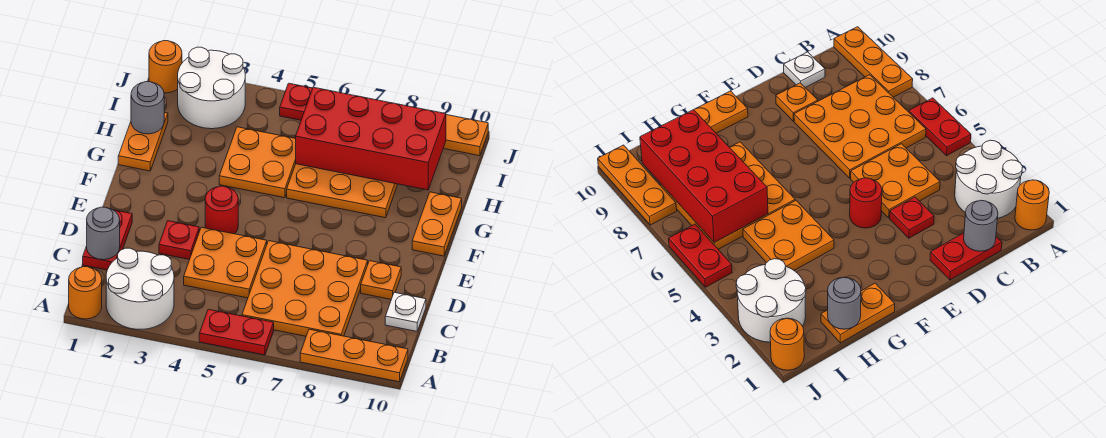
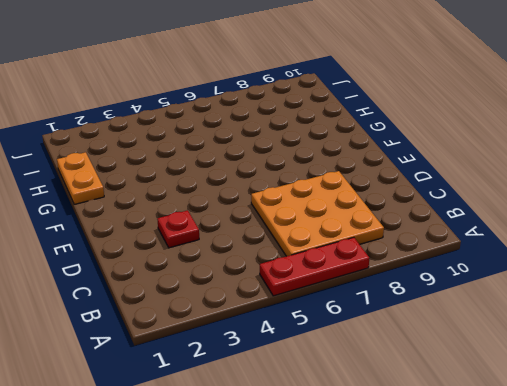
red plate A5:A7 level 1 -> red plate A5:A6 level 1
none -> orange round brick A1 level 1
none -> white round brick A2:B3 level 1
none -> orange plate A8:A10 level 1

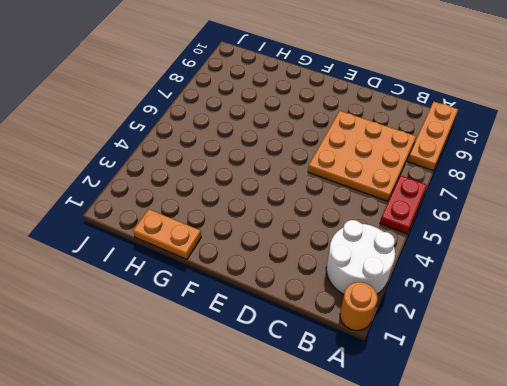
none -> red plate C1:D1 level 1
none -> orange plate C4:D5 level 1
none -> white plate C10 level 1

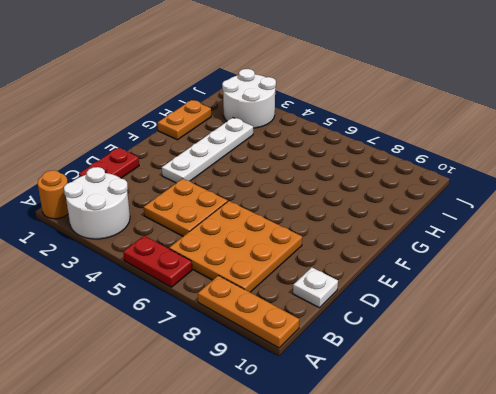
white plate E3:H3 level 1 -> none
none -> red plate D3 level 1
none -> orange plate D9 level 1
none -> red round brick E4 level 1

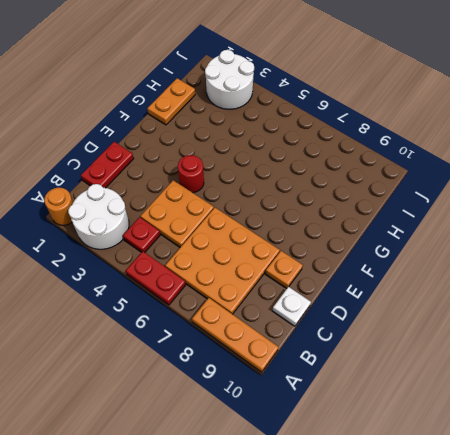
red plate B4 level 1 -> red plate D3 level 1
none -> orange plate F10:G10 level 1
none -> orange plate G4:H5 level 1
none -> orange plate G6:I8 level 1

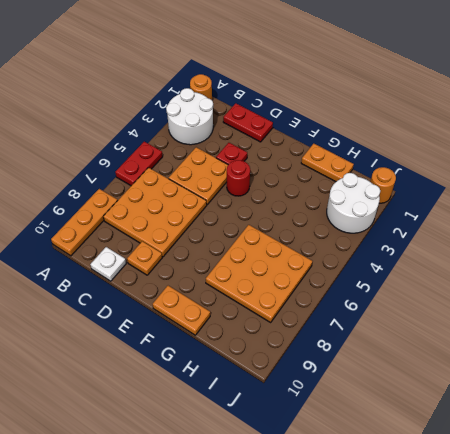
none -> orange plate G4:H5 level 1
none -> red plate J5:J6 level 1
none -> orange plate J8:J10 level 1

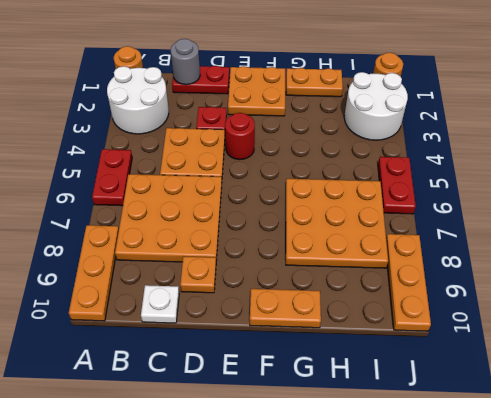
orange plate E1:F2 level 1 -> orange plate G4:H5 level 1
none -> grey round brick H1 level 2
none -> red brick H6:I9 level 2

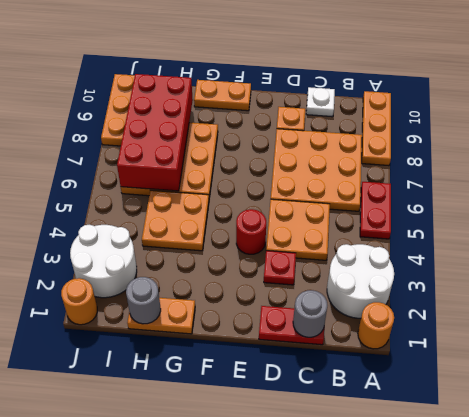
none -> red plate J5:J6 level 1

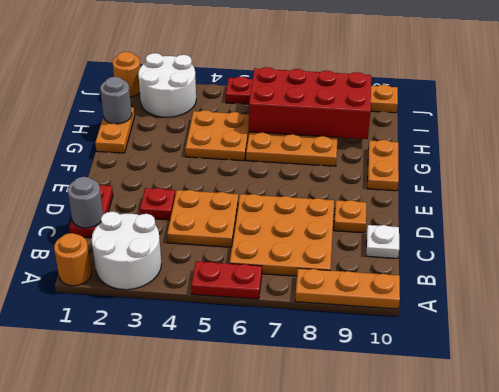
none -> red round brick E4 level 1

